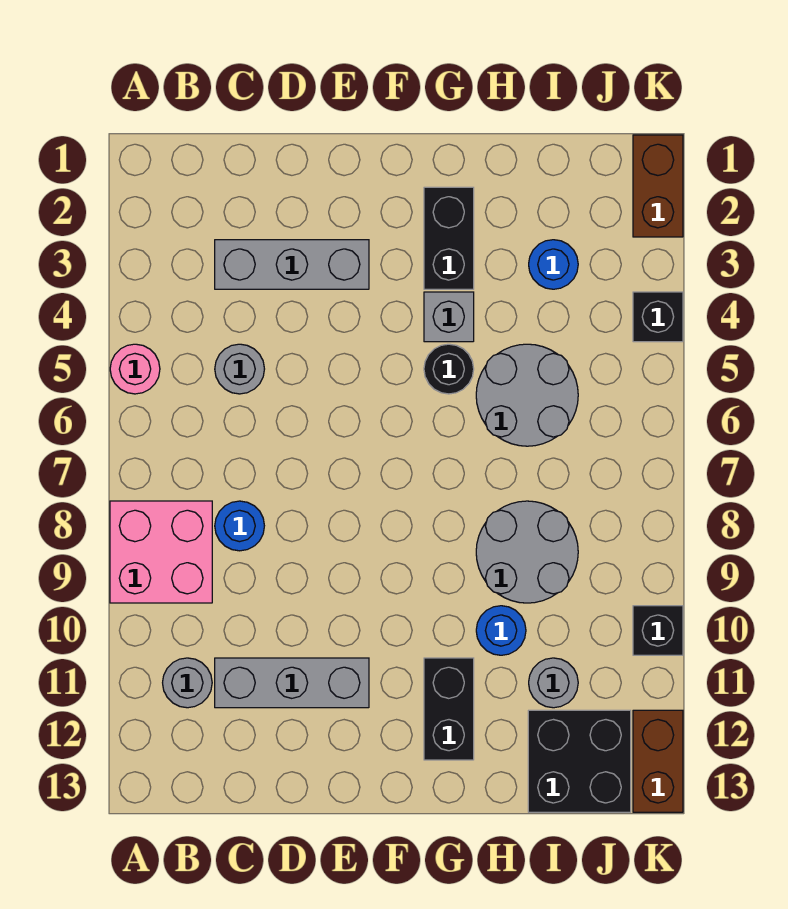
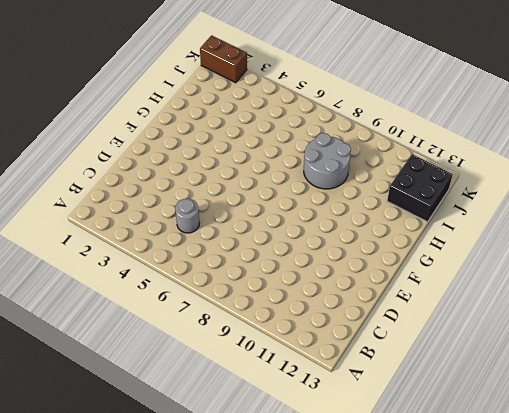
none -> pink round brick A5 level 1
none -> pink brick A8:B9 level 1
none -> grey round brick B11 level 1

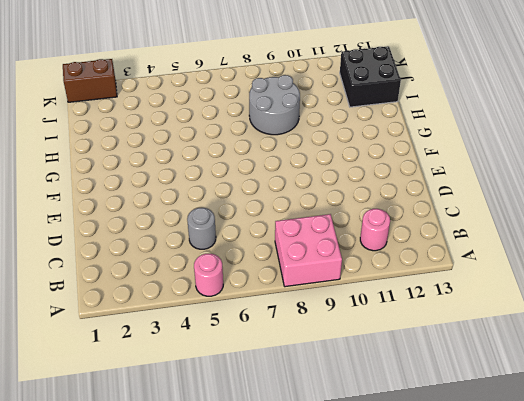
pink round brick B11 level 1 -> grey round brick B11 level 1
none -> grey brick C3:E3 level 1
none -> blue round brick C8 level 1
none -> grey brick C11:E11 level 1

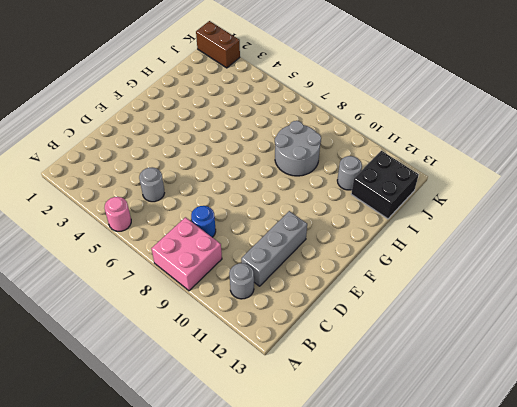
none -> grey brick C3:E3 level 1
none -> black brick G2:G3 level 1
none -> grey brick G4 level 1

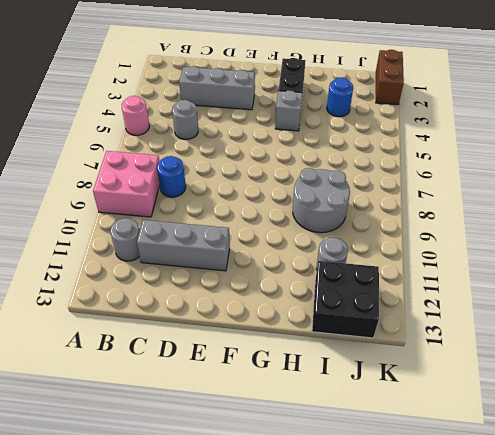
none -> black round brick G5 level 1
none -> black brick G11:G12 level 1
none -> grey round brick H5:I6 level 1

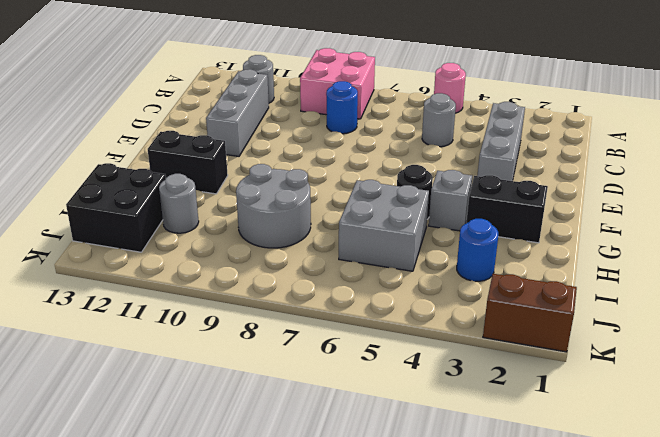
grey brick H5:I6 level 1 -> grey round brick H5:I6 level 1
none -> blue round brick H10 level 1
none -> black brick K4 level 1
none -> black brick K10 level 1

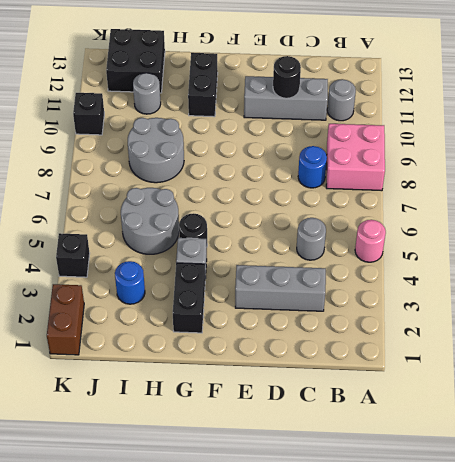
black round brick D11 level 2 -> none
none -> blue round brick H10 level 1
none -> brown brick K12:K13 level 1

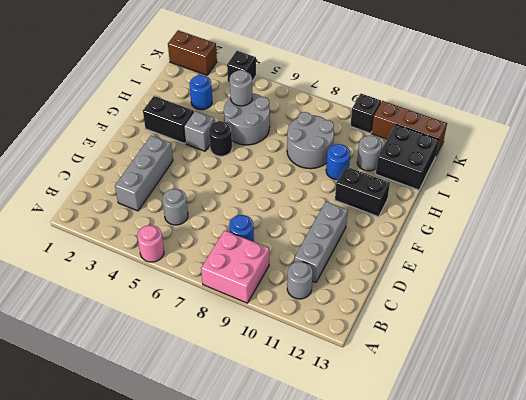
grey round brick I5 level 2 -> none
brown brick K11:K13 level 1 -> brown brick K12:K13 level 1

